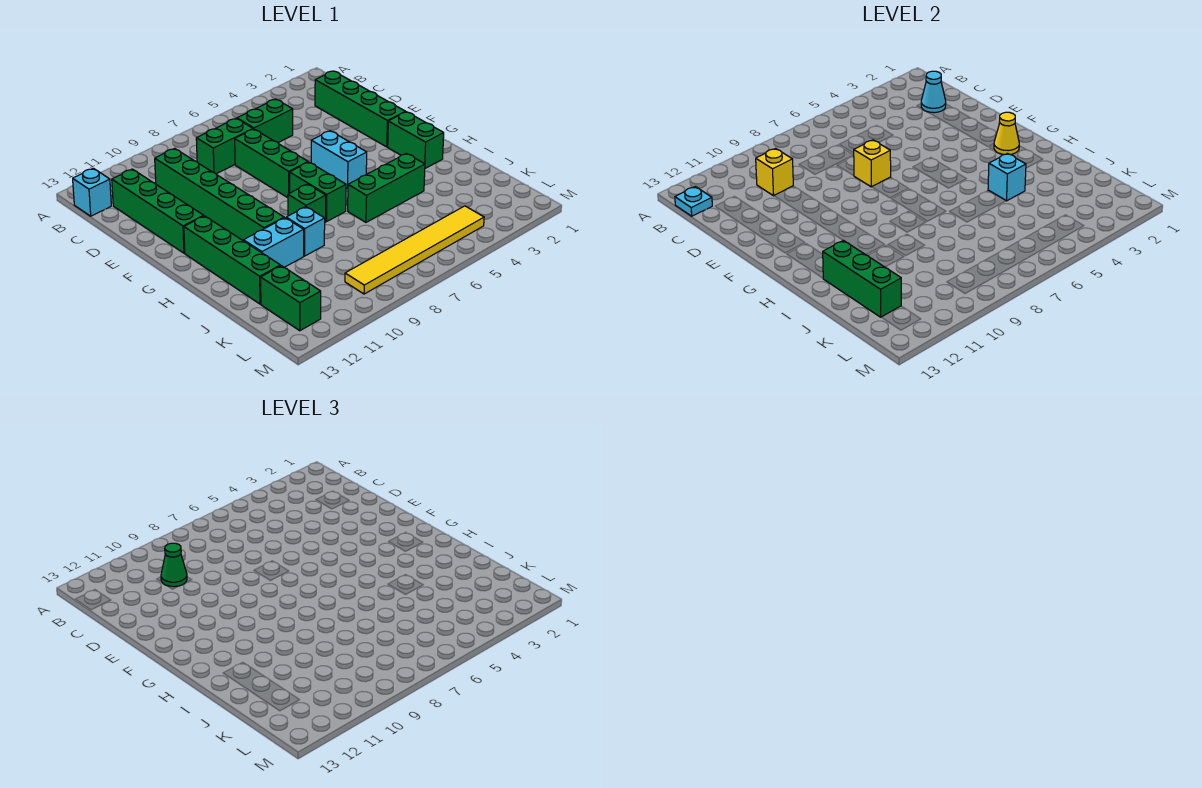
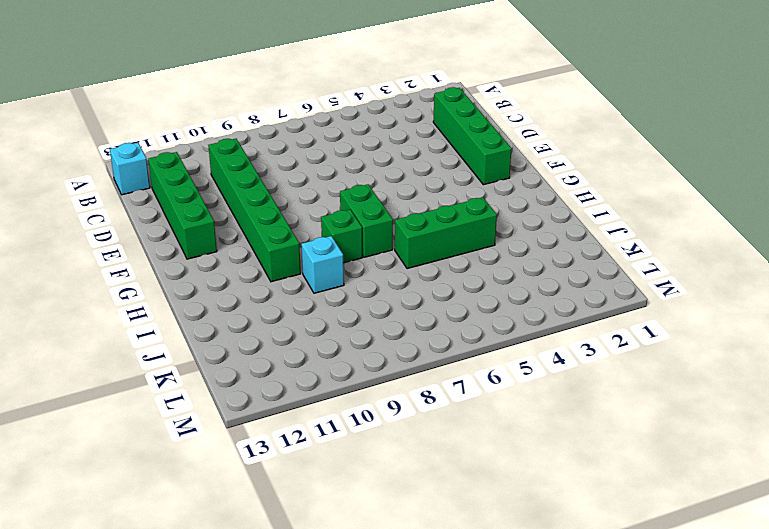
none -> green brick C5:C6 level 1
none -> green brick C7:C8 level 1
none -> green brick D7:F7 level 1

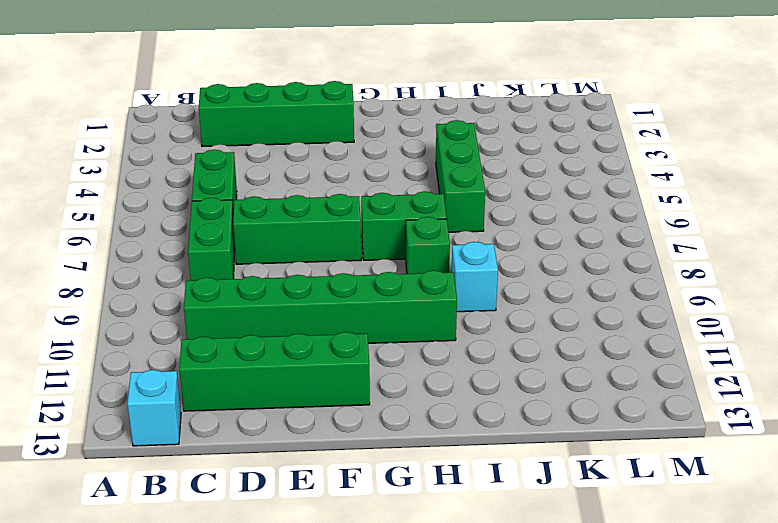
none -> cyan brick F5:G5 level 1
none -> green brick G2:H2 level 1
none -> green brick G12:J12 level 1

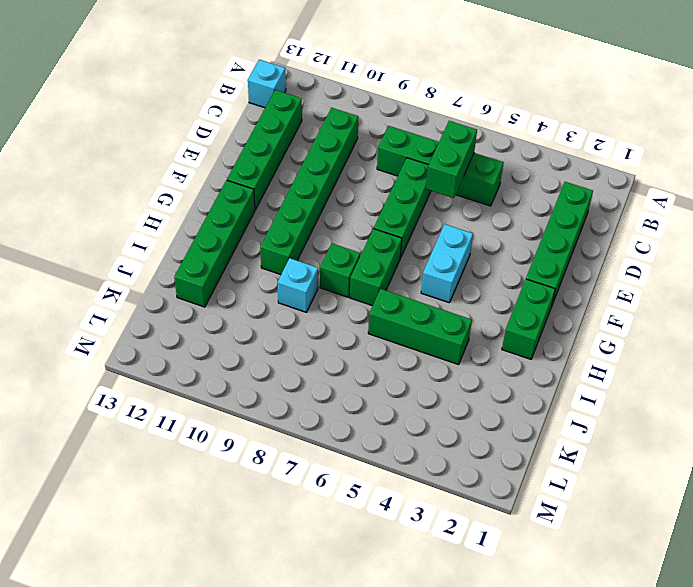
green brick C6:D6 level 2 -> green brick K12:L12 level 1
none -> cyan brick I10:I11 level 1
none -> yellow tile L4:L9 level 1
none -> cyan plate B13 level 2

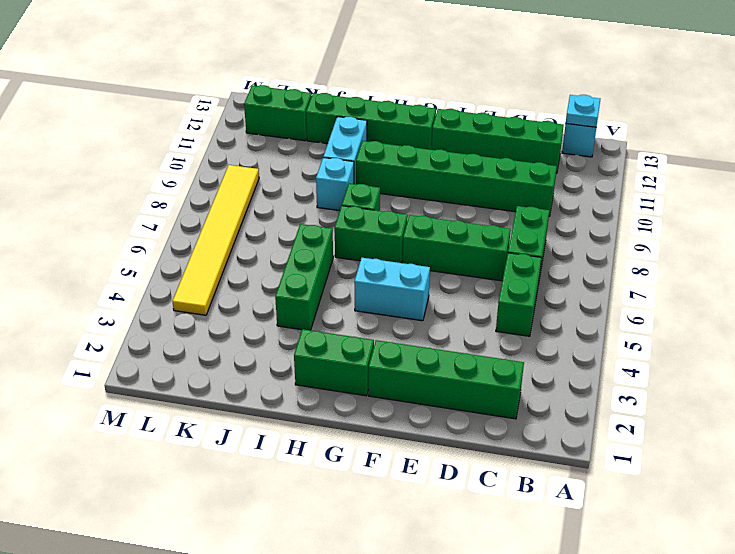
none -> cyan cone C2 level 2
none -> yellow brick C10 level 2
none -> yellow brick E7 level 2

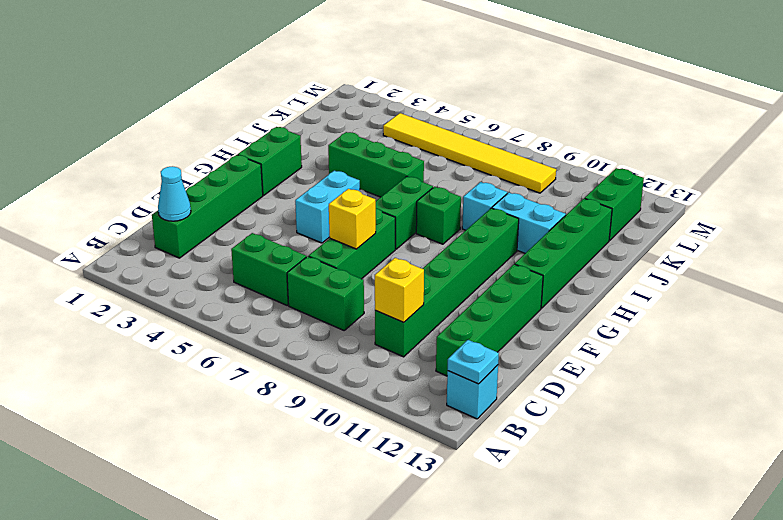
none -> yellow cone G2 level 2
none -> cyan brick I4 level 2
none -> green brick I12:K12 level 2

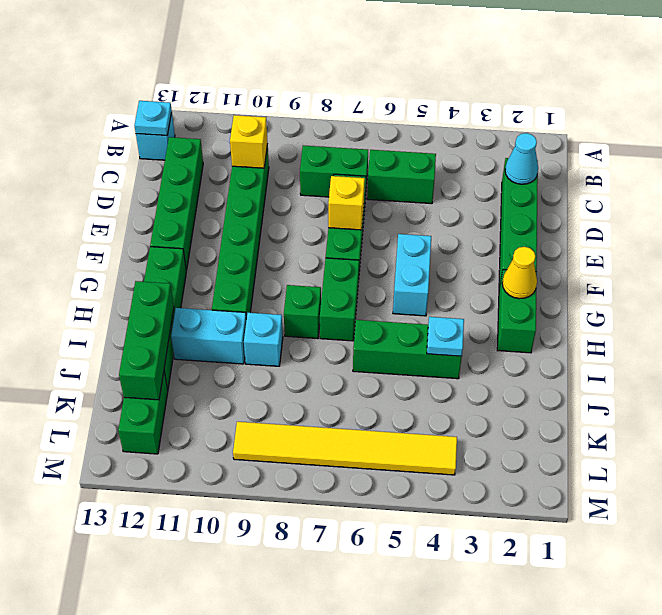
cyan plate I4 level 2 -> cyan brick I4 level 2
none -> green cone C10 level 3

